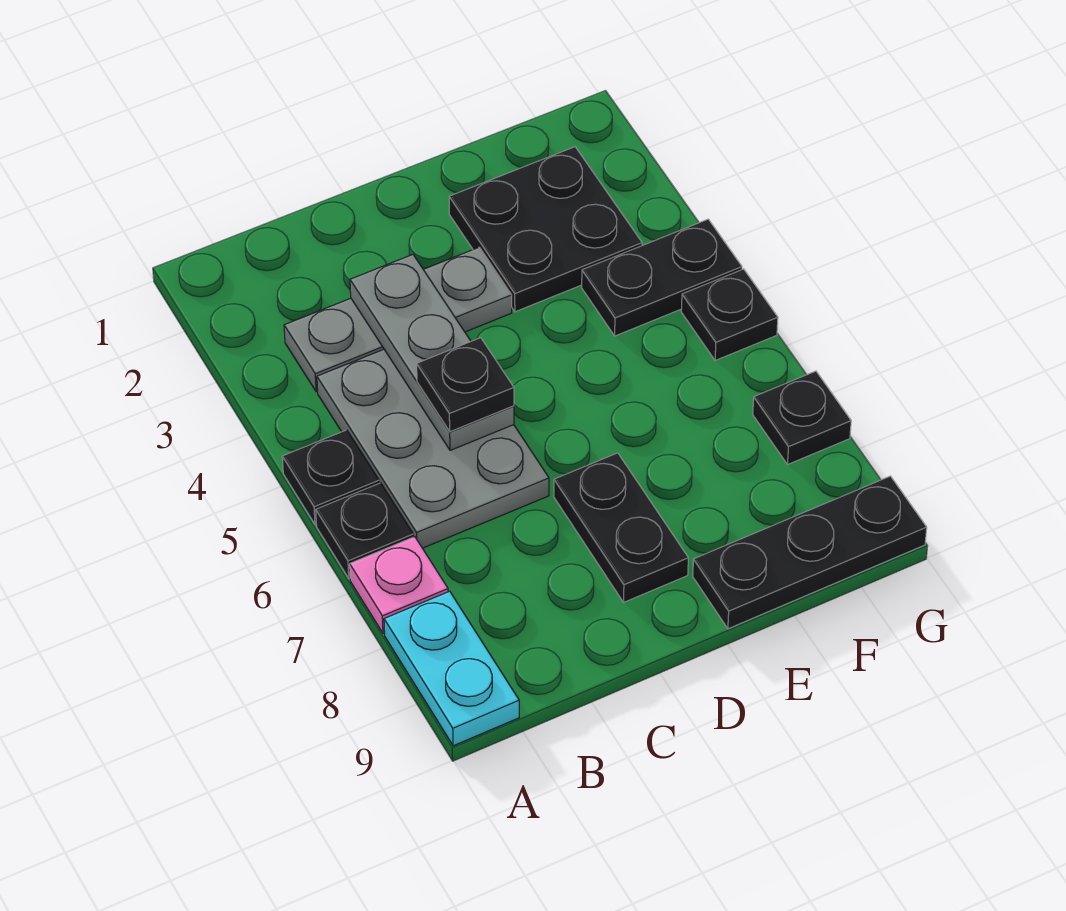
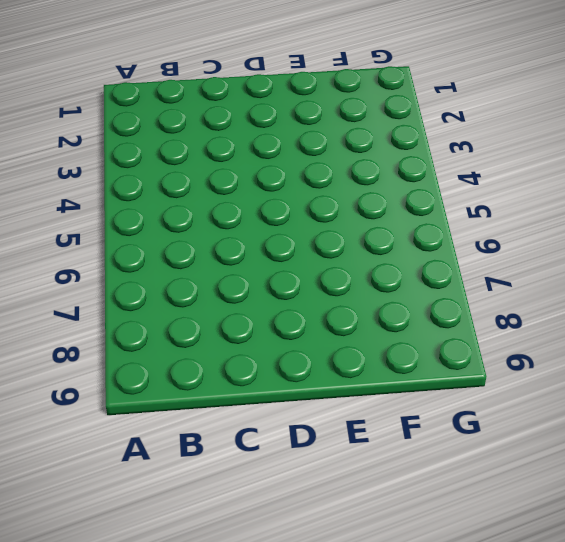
none -> black plate A5 level 1
none -> black plate A6 level 1
none -> pink plate A7 level 1

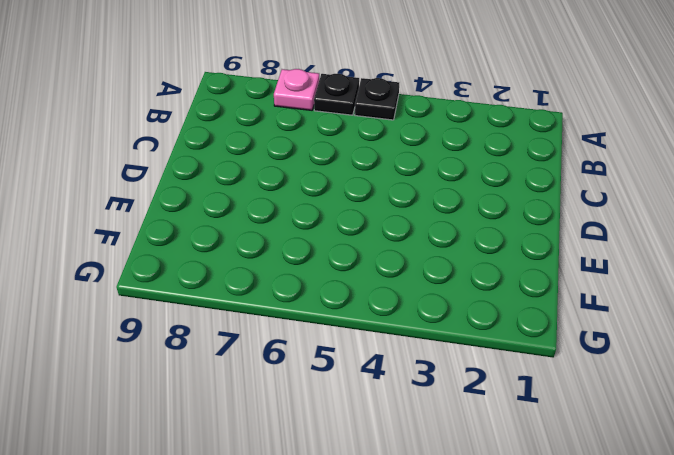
none -> cyan plate A8:A9 level 1
none -> grey plate B3:D3 level 1
none -> grey plate B4:C6 level 1

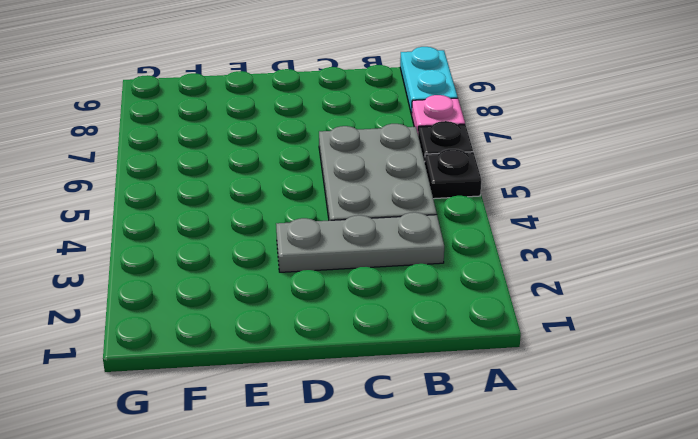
none -> black plate D7:D8 level 1
none -> black plate E2:F3 level 1
none -> black plate E9:G9 level 1

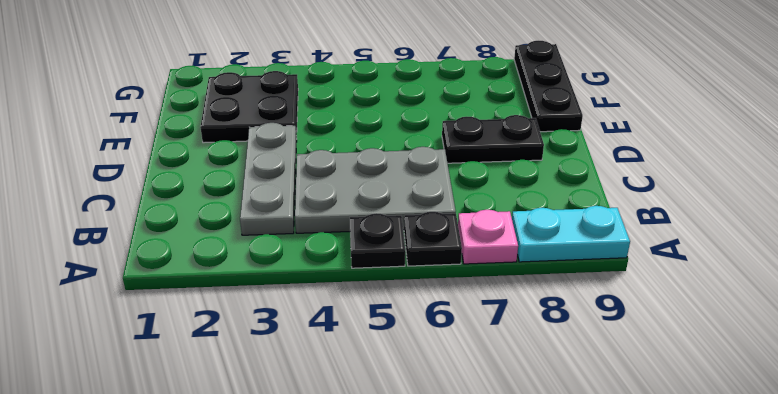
none -> black plate F4:G4 level 1
none -> black plate G5 level 1
none -> black plate G7 level 1

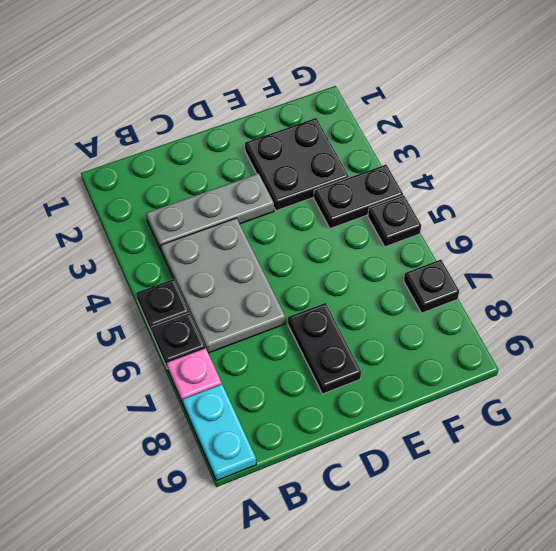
none -> black plate E9:G9 level 1
none -> grey plate C3:C5 level 2
none -> black plate C5 level 3

